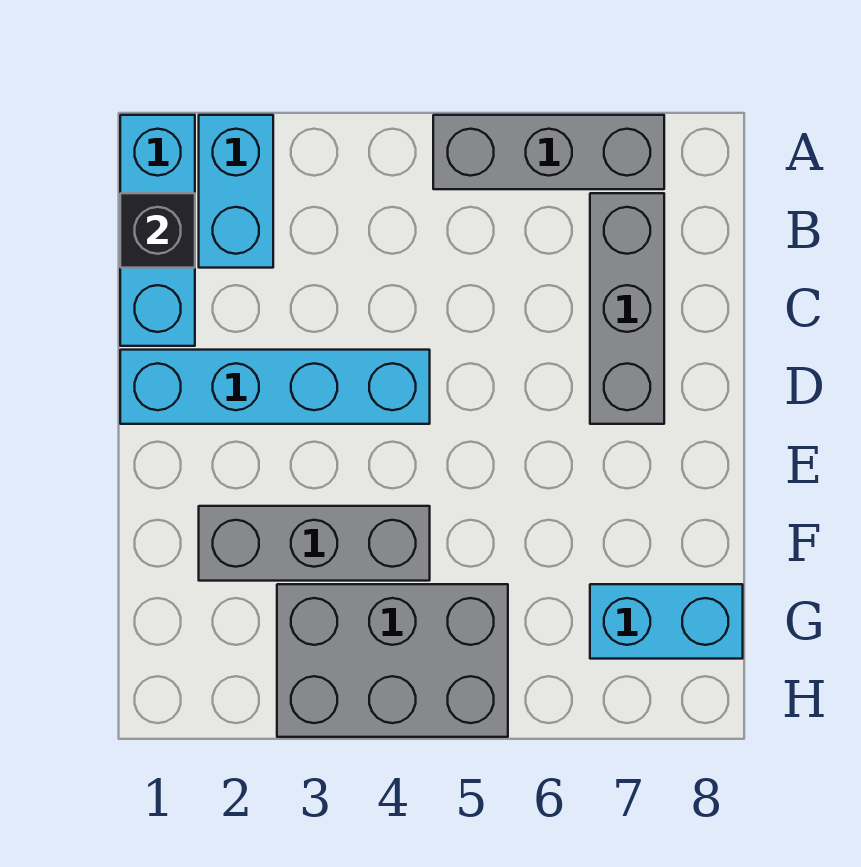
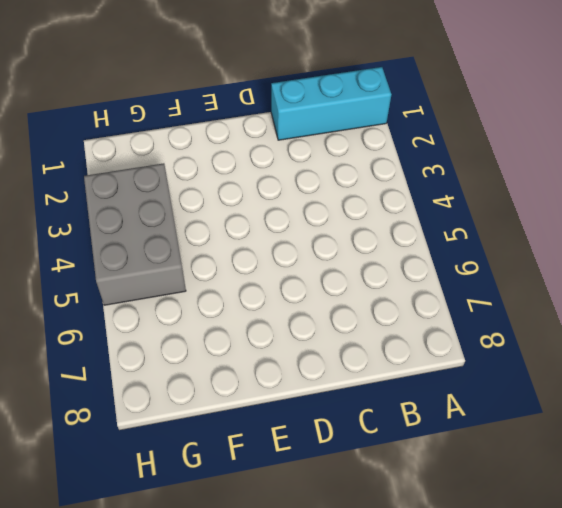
none -> cyan brick A2:B2 level 1
none -> grey brick A5:A7 level 1

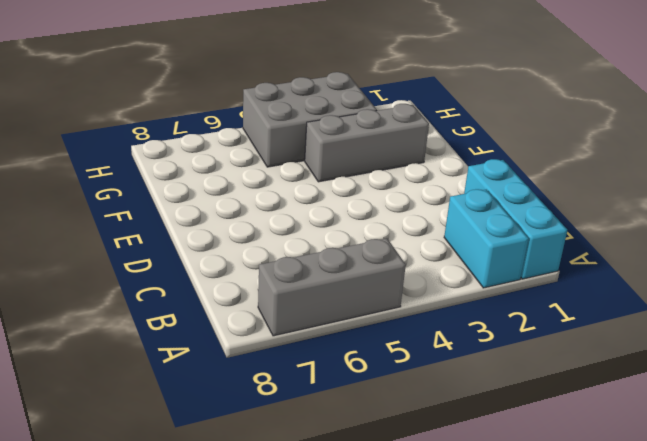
none -> grey brick B7:D7 level 1
none -> cyan brick D1:D4 level 1

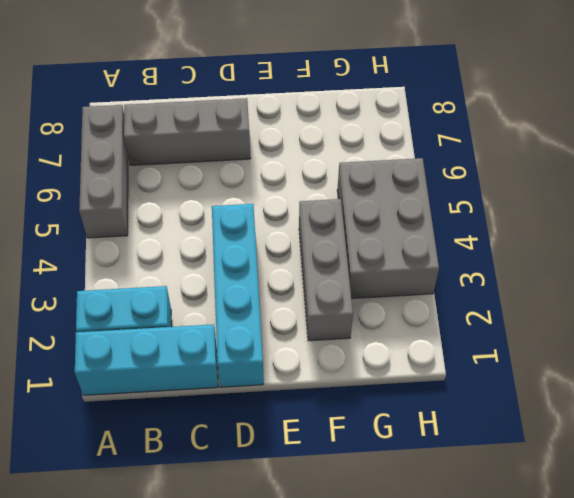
none -> cyan brick G7:G8 level 1
none -> black brick B1 level 2

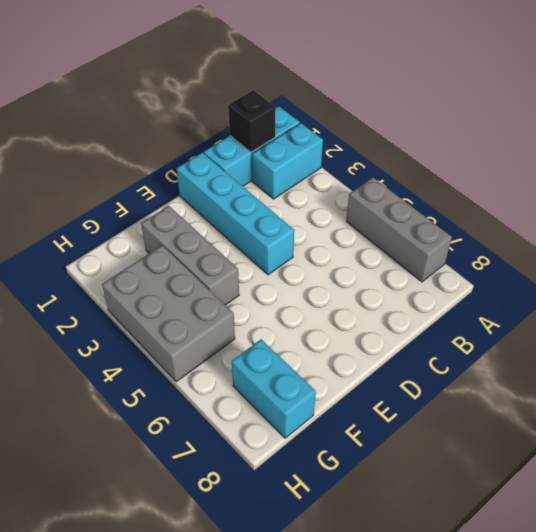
none -> grey brick B7:D7 level 1

